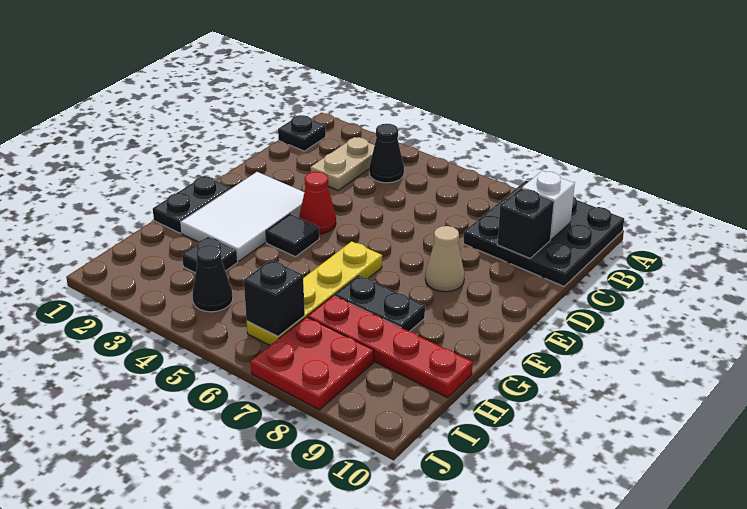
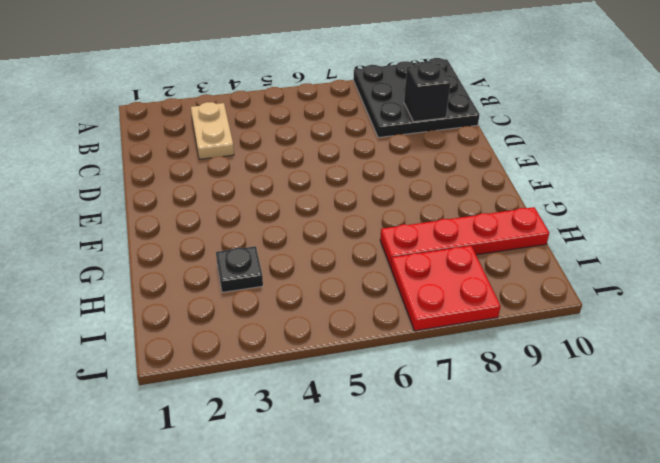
none -> black plate B1 level 1
none -> black cone B4 level 1
none -> white tile E2:G3 level 1

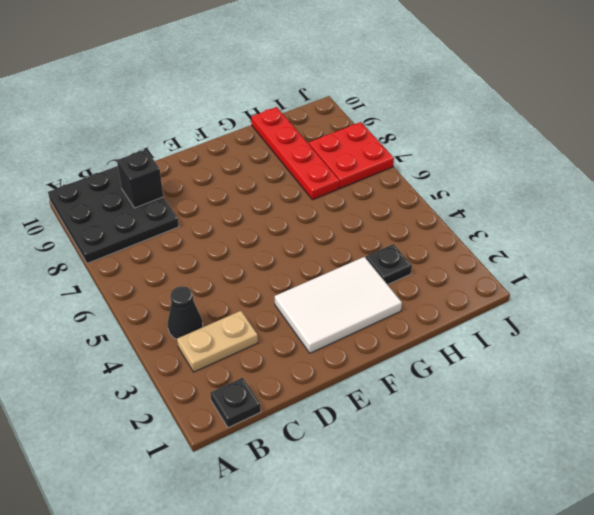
none -> red cone E4 level 1
none -> tan cone E8 level 1
none -> black plate F1:G1 level 1

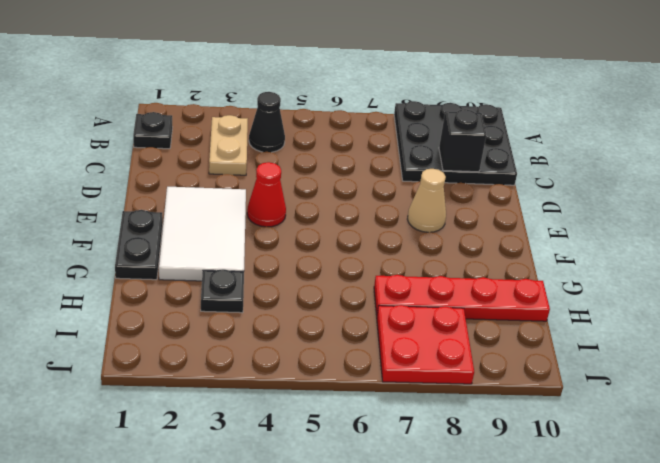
none -> black tile F4 level 1
none -> yellow plate F6:I6 level 1
none -> black plate G7:G8 level 1

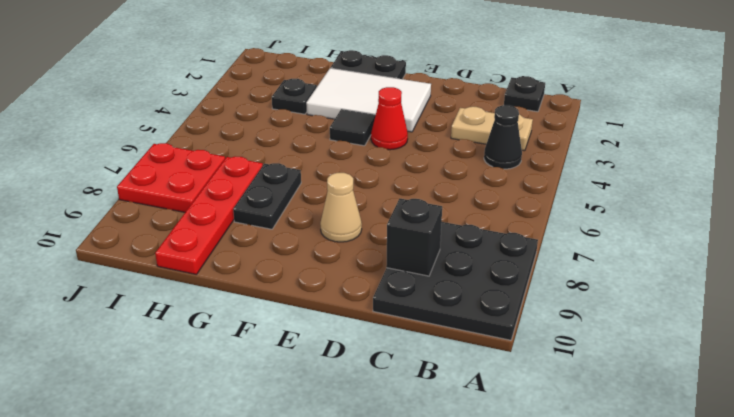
none -> yellow plate F6:I6 level 1
none -> black cone I4 level 1
none -> white brick B9 level 2

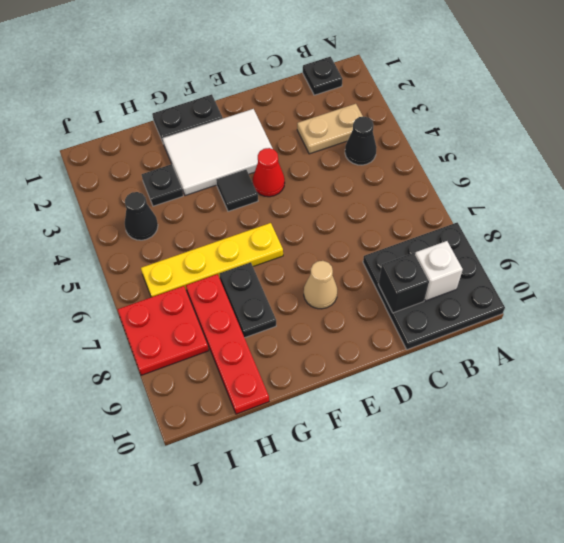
none -> black brick I6 level 2

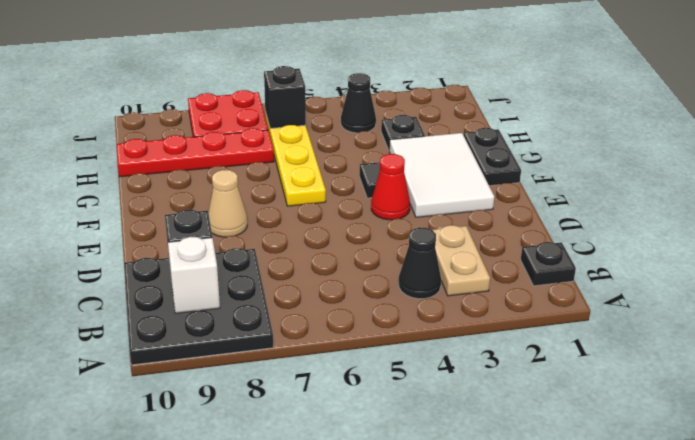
none -> black plate G7:G8 level 1

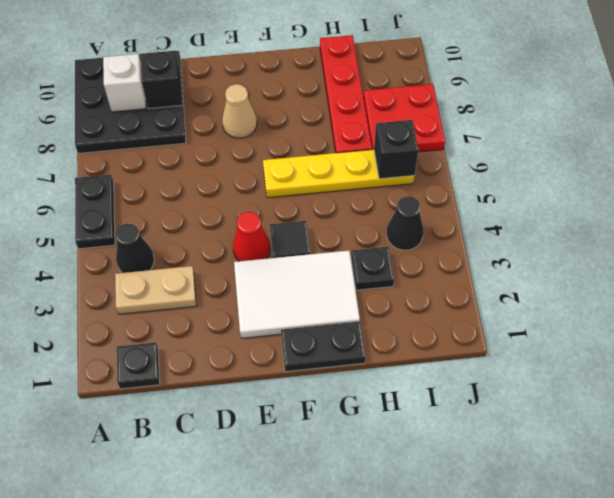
black plate A5:A6 level 1 -> black plate G7:G8 level 1

